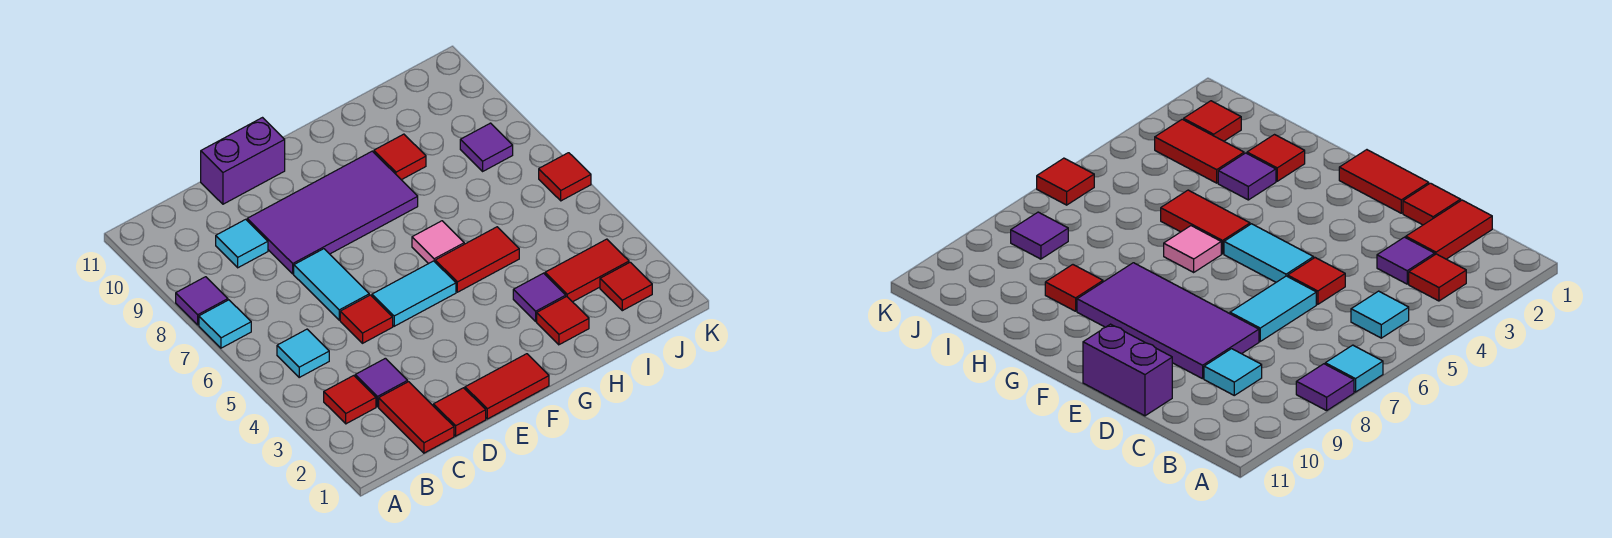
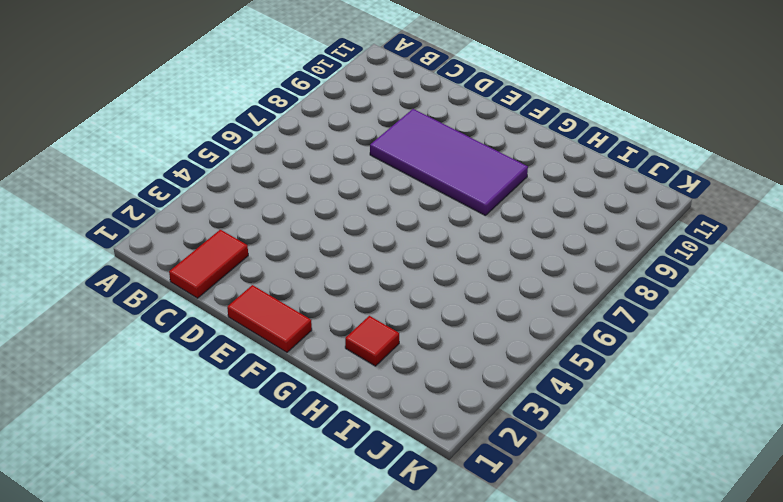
none -> cyan tile A7 level 1
none -> purple tile A8 level 1
none -> red tile B3 level 1

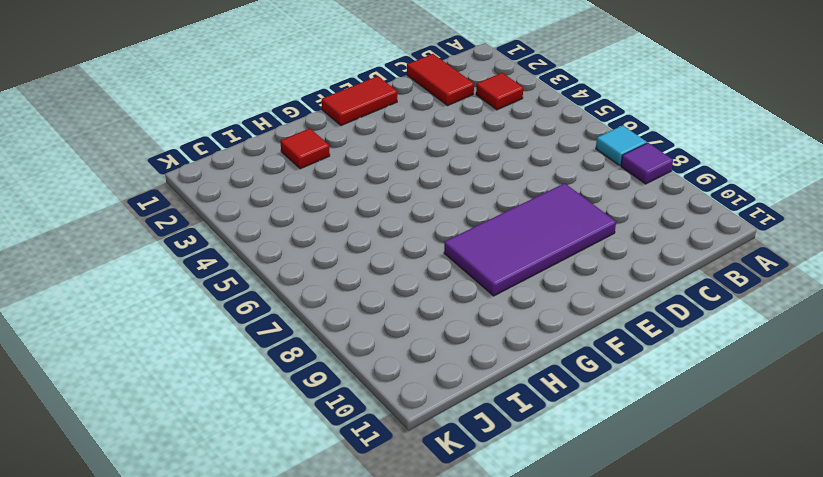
none -> cyan tile B5 level 1
none -> purple tile C3 level 1
none -> cyan tile C9 level 1

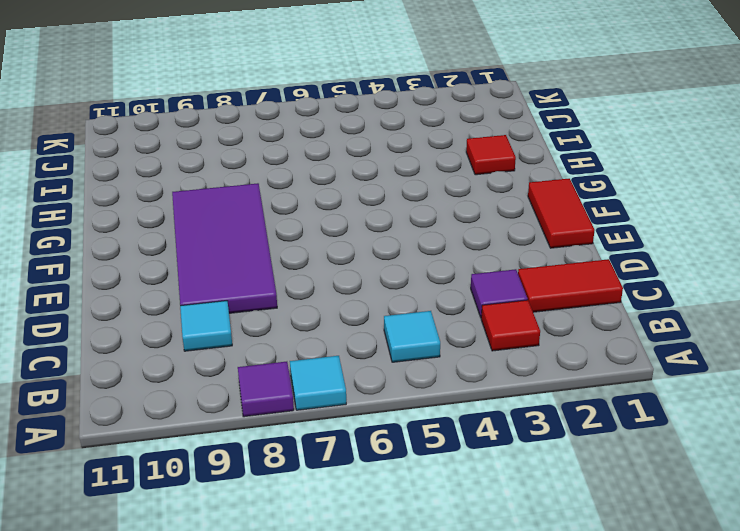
none -> red tile D1 level 1
none -> red tile D5 level 1
none -> cyan tile D6:D7 level 1

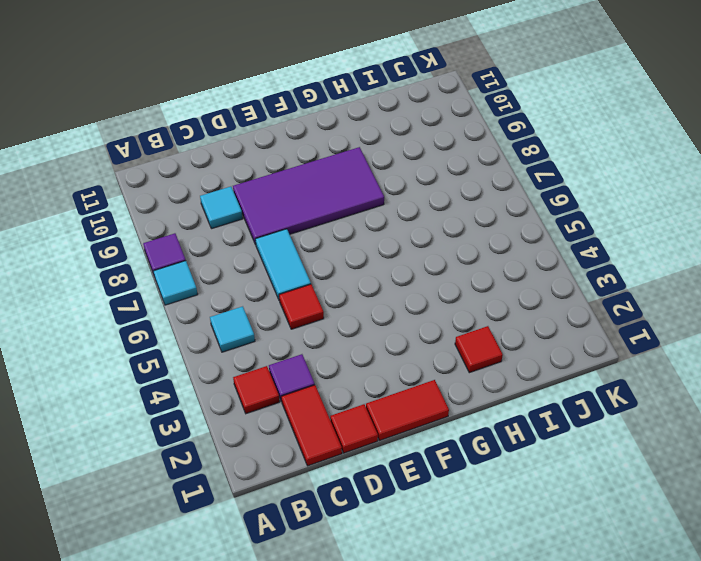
none -> purple brick D11:E11 level 1
none -> cyan tile E5:F5 level 1
none -> red tile G5:H5 level 1

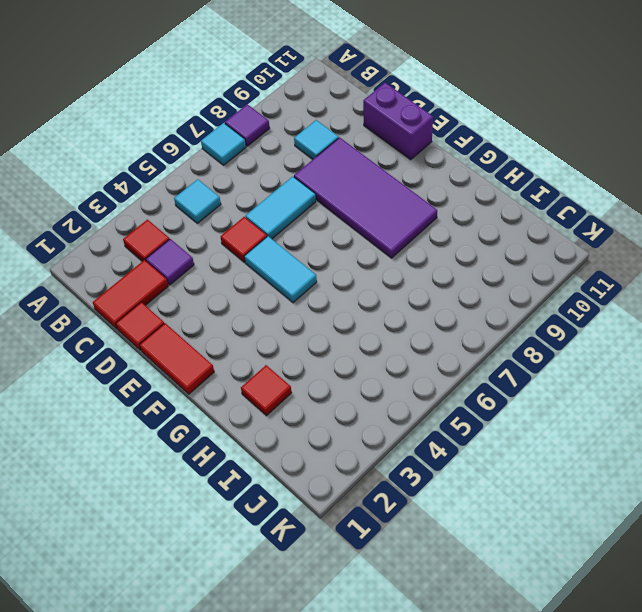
none -> red tile G5:H5 level 1
none -> pink tile G6 level 1
none -> purple tile H3 level 1

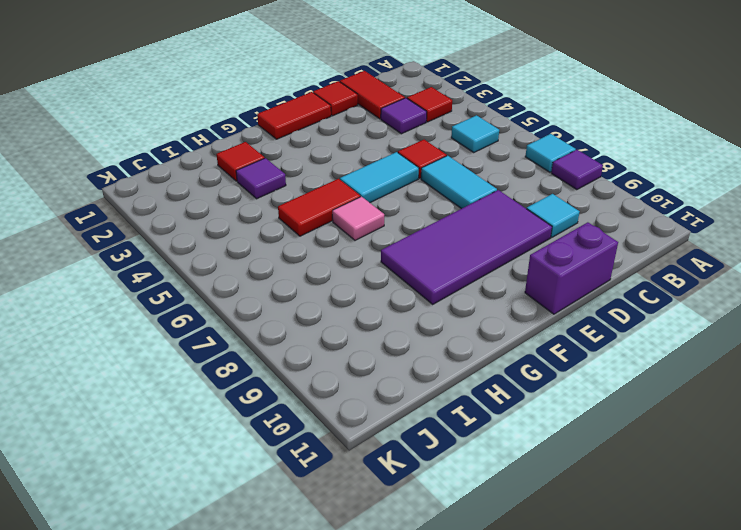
none -> red tile H9 level 1
none -> red tile I3:J3 level 1
none -> red tile J2 level 1

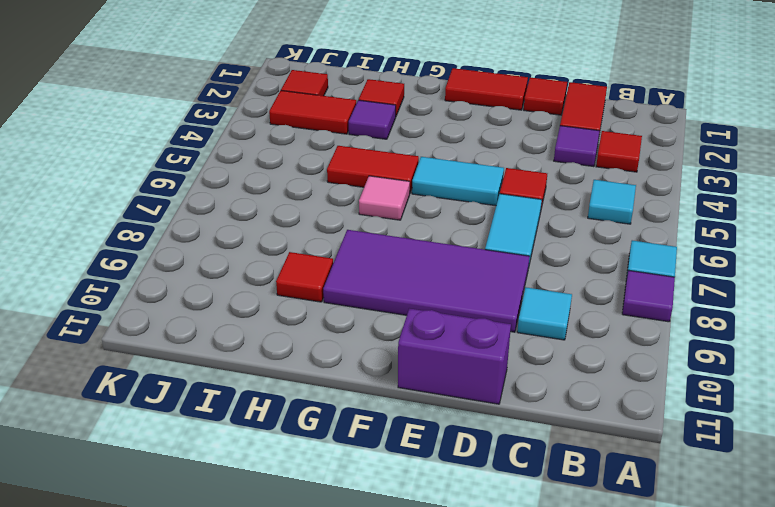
none -> purple tile J8 level 1
none -> red tile K6 level 1

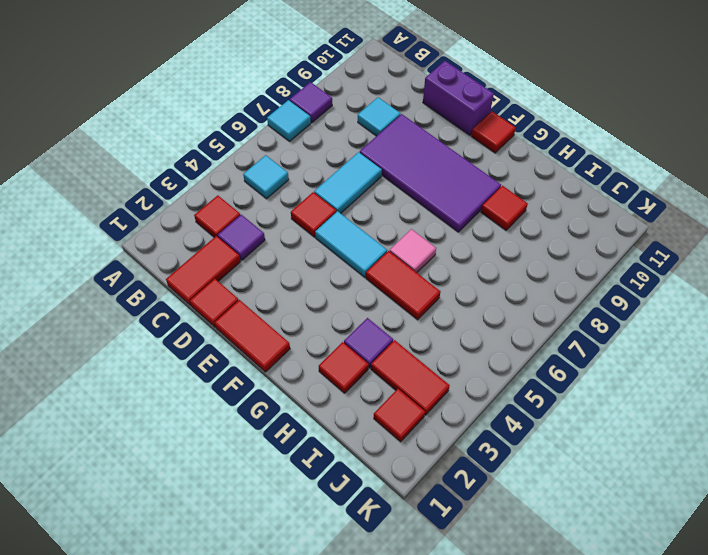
red tile F11 level 1 -> red tile K6 level 1
none -> purple tile J8 level 1

